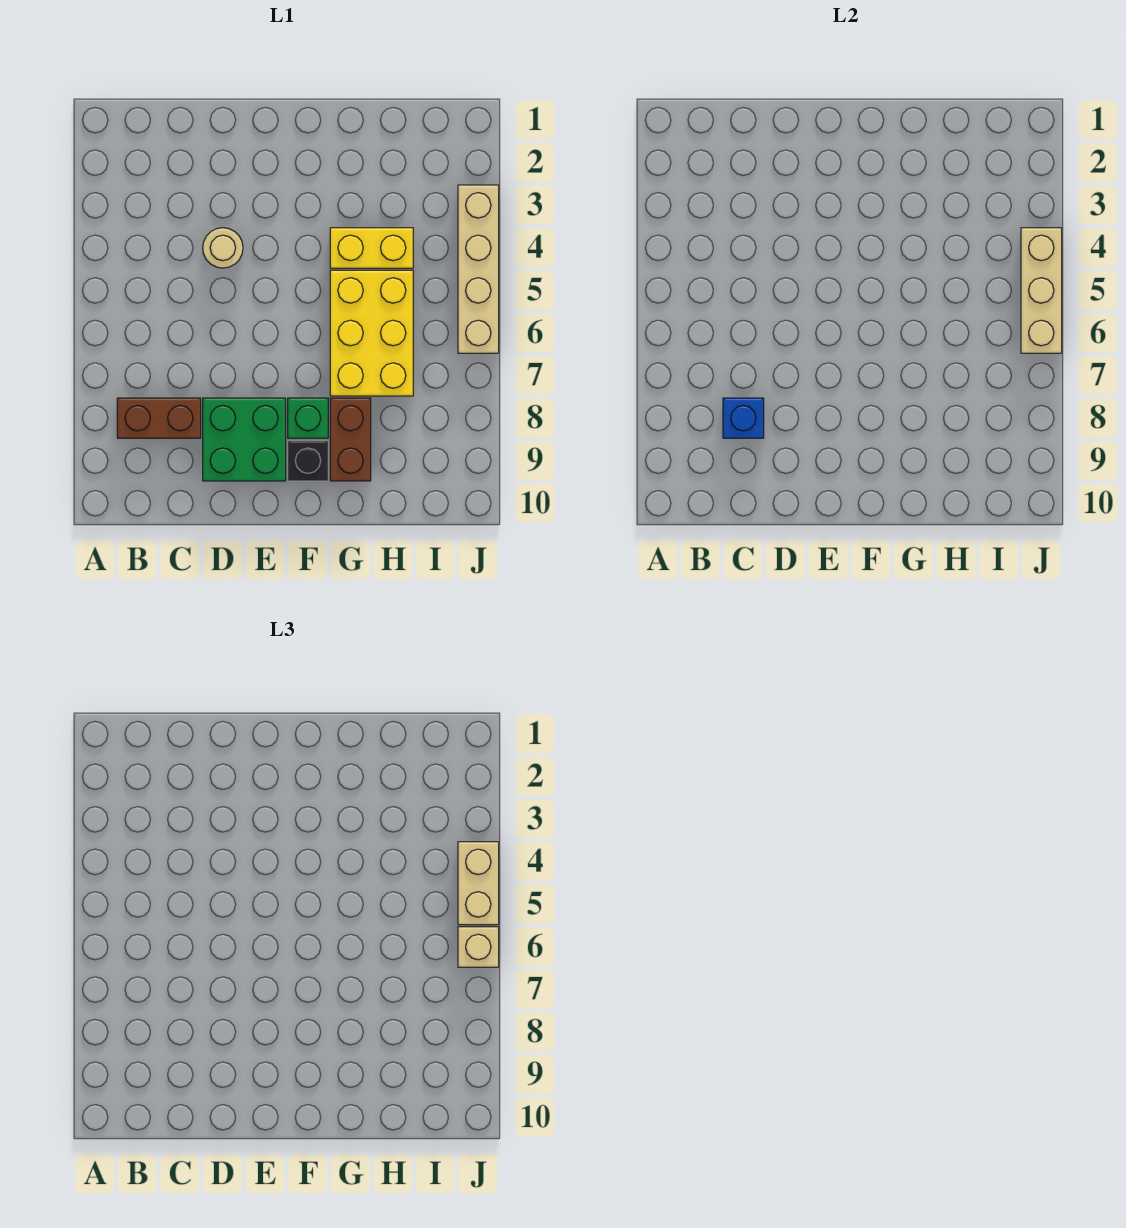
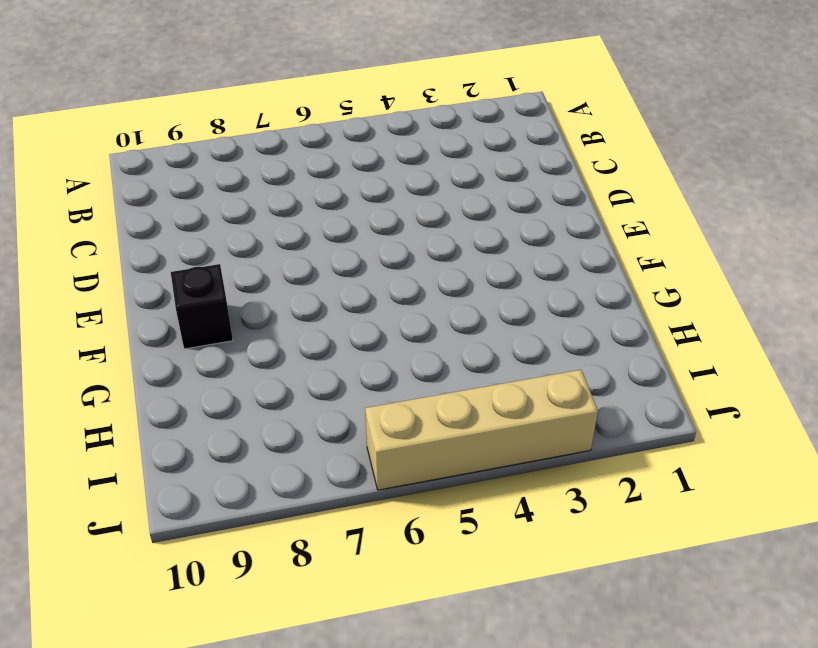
none -> brown brick B8:C8 level 1
none -> tan round brick D4 level 1
none -> green brick D8:E9 level 1

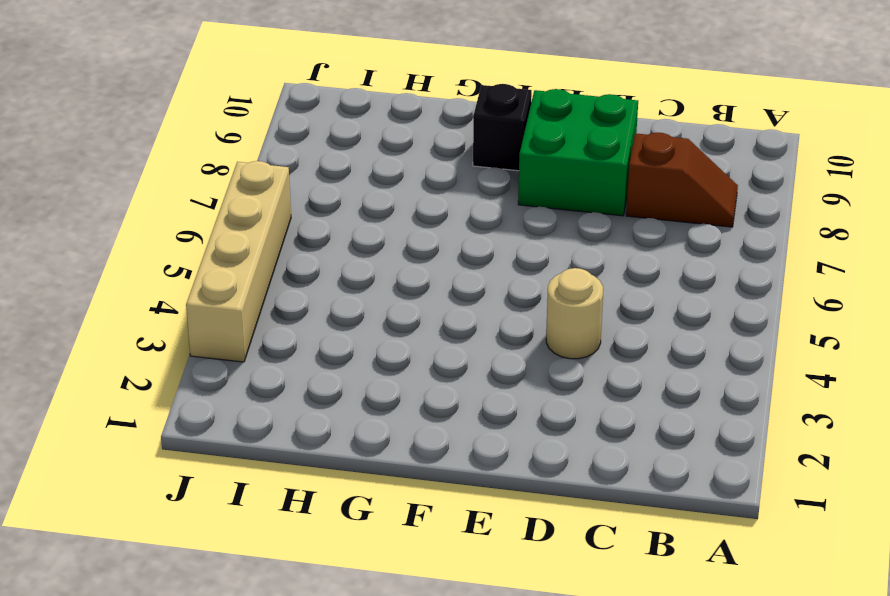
brown slope B8:C8 level 1 top C -> brown brick B8:C8 level 1
none -> green brick F8 level 1
none -> yellow brick G4:H4 level 1
none -> yellow brick G5:H7 level 1

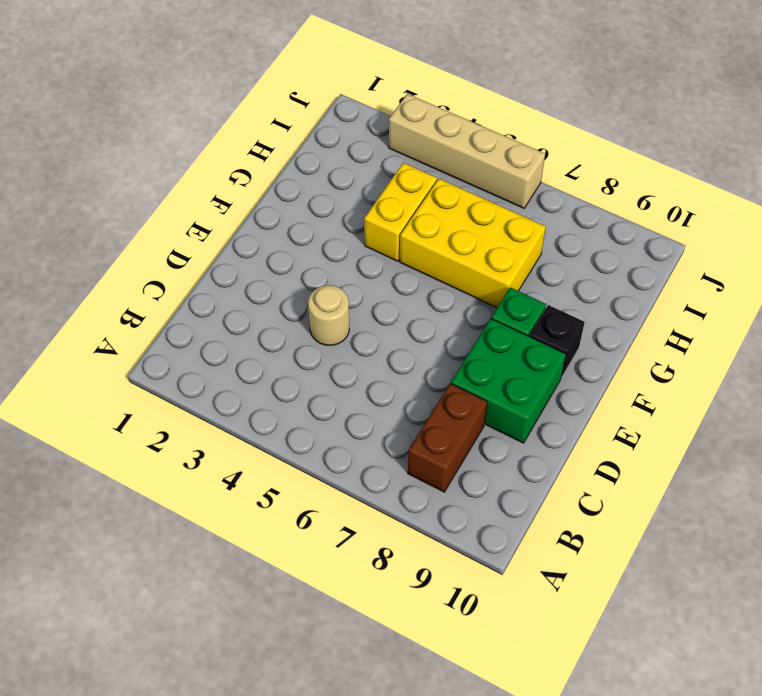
none -> brown brick G8:G9 level 1
none -> blue brick C8 level 2
none -> tan brick J4:J6 level 2

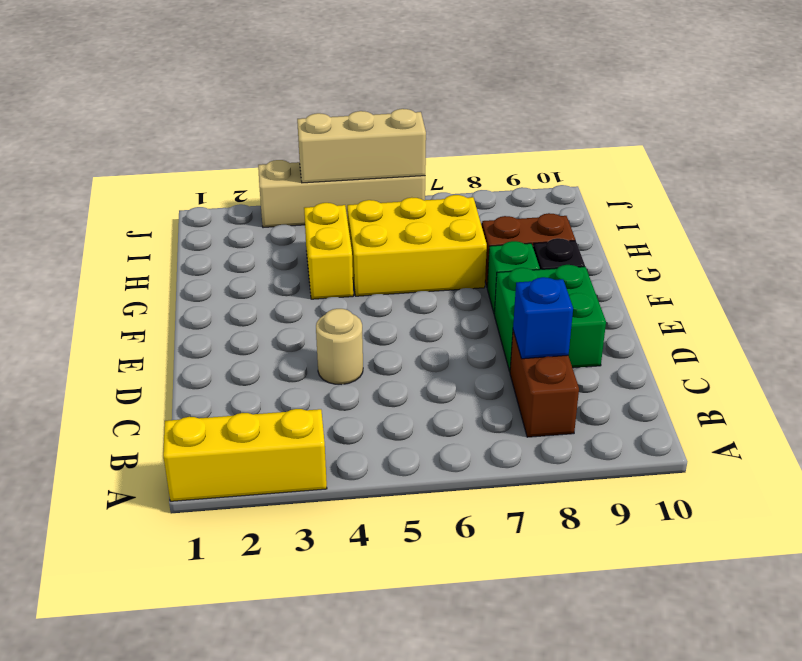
yellow brick A1:A3 level 1 -> none
none -> tan brick J4:J5 level 3
none -> tan brick J6 level 3

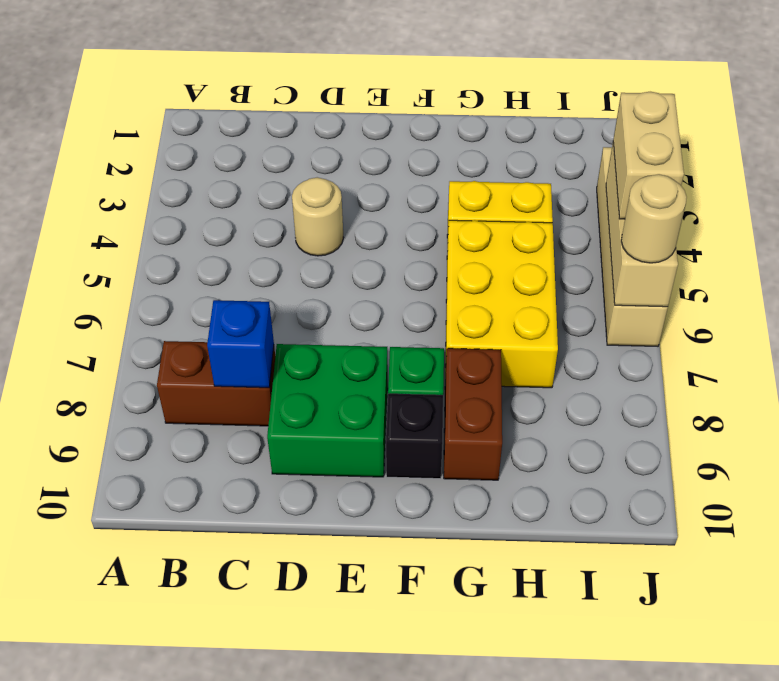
tan round brick J6 level 3 -> tan brick J6 level 3

